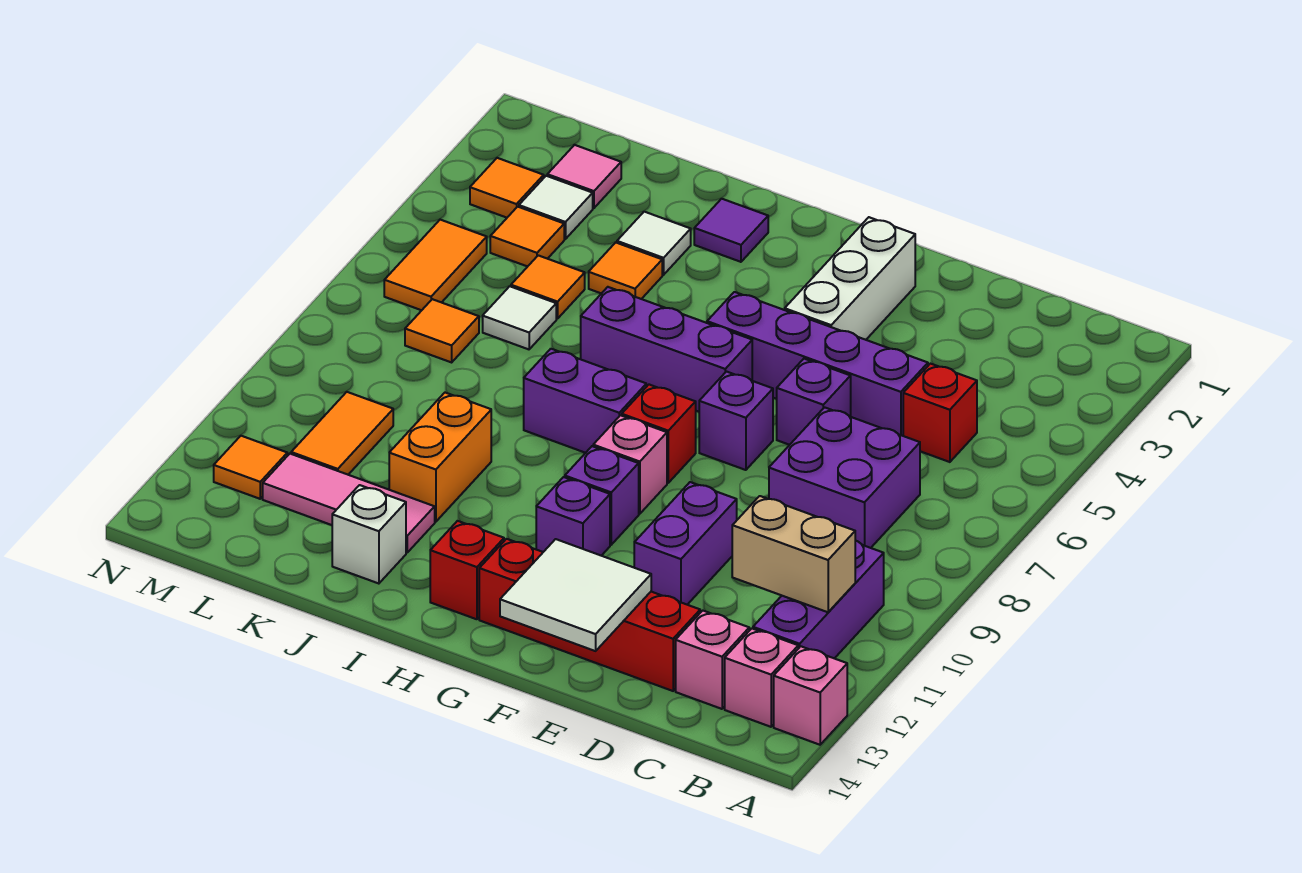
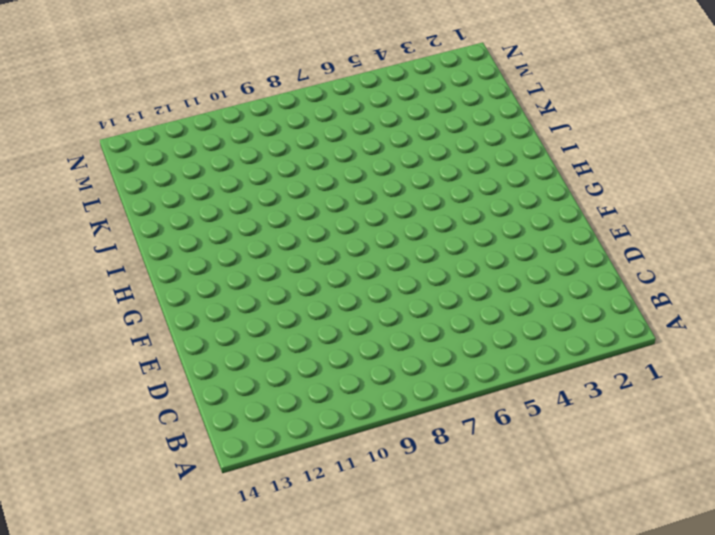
none -> pink brick A13 level 1
none -> purple brick B10:B12 level 1
none -> pink brick B13 level 1
none -> red brick C5 level 1

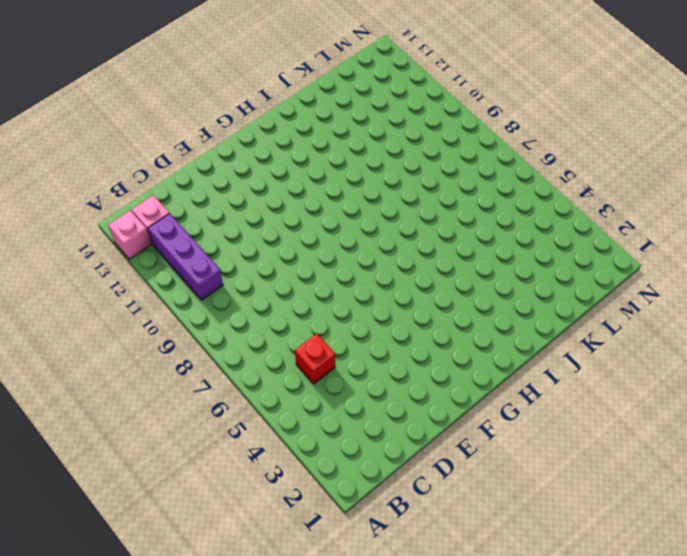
none -> purple brick C7:D8 level 1
none -> pink brick C13 level 1
none -> purple brick D5:G5 level 1
none -> red brick D13:G13 level 1

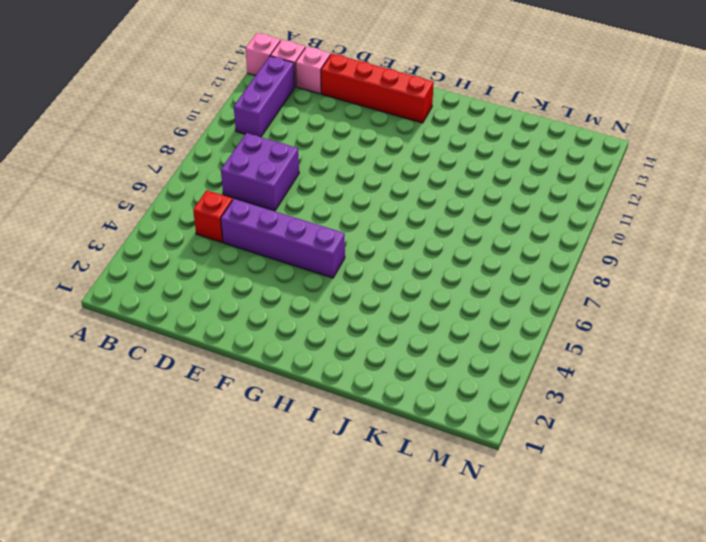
none -> purple brick E6 level 1
none -> purple brick E10:E11 level 1
none -> white brick F2:F4 level 1
none -> purple brick F7 level 1

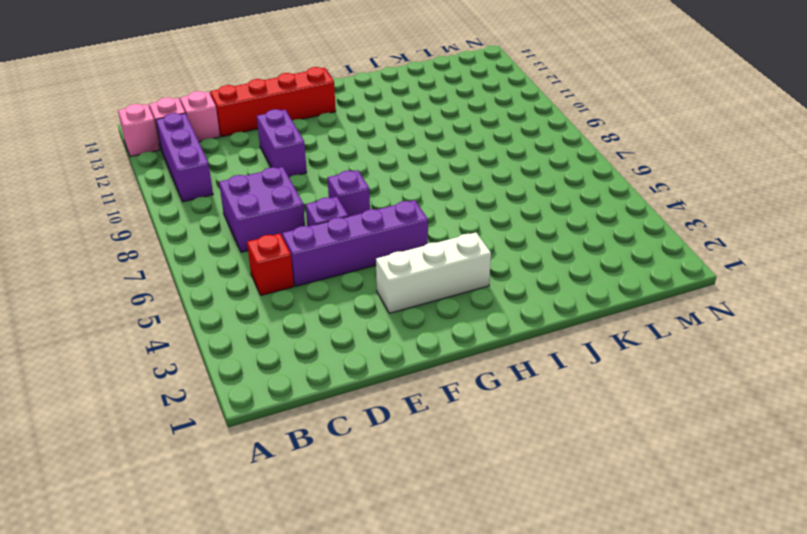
white brick F3:H3 level 1 -> white brick F2:F4 level 1
none -> purple brick G6:I6 level 1
none -> red brick G8 level 1
none -> pink brick G9 level 1
none -> purple brick G10 level 1

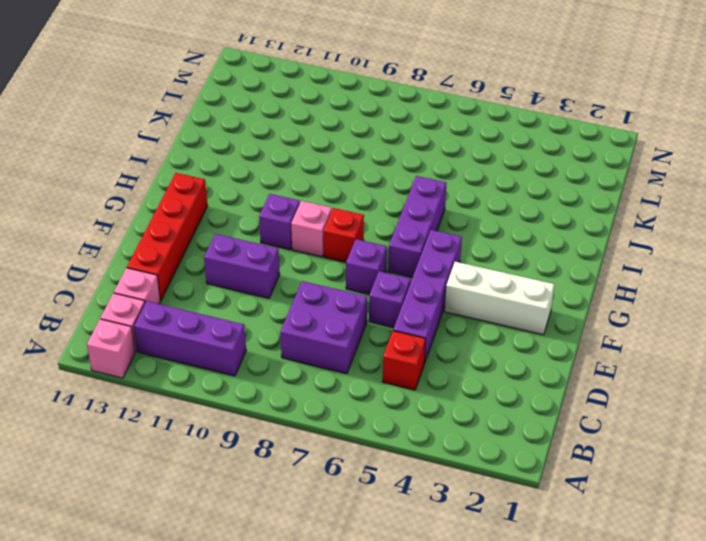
none -> purple brick G11 level 1
none -> purple brick H8:I8 level 1
none -> red brick H13 level 1
none -> purple tile I2 level 1

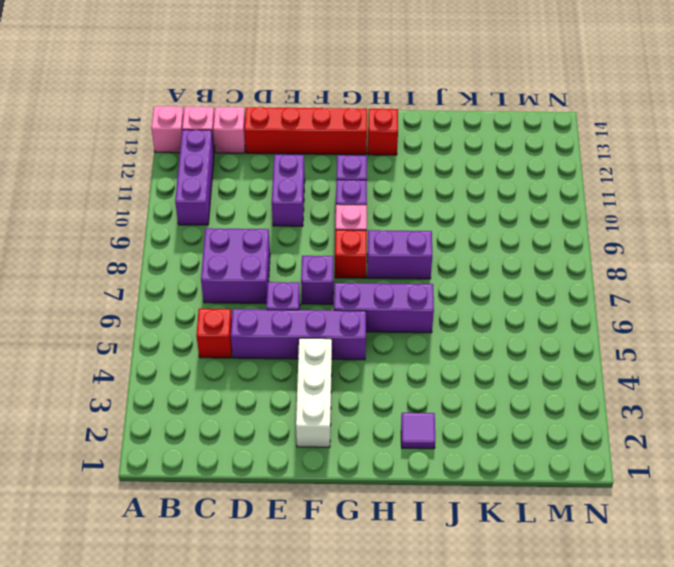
none -> white tile J3 level 1
none -> orange tile J4 level 1
none -> orange brick J10:J11 level 1
none -> pink tile J12:L12 level 1

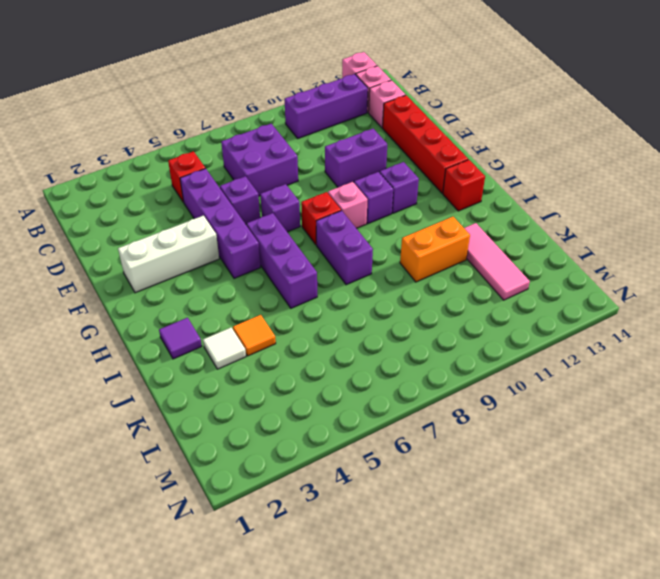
none -> white brick J13 level 1
none -> orange tile K5 level 1
none -> white tile K6 level 1
none -> pink tile L2 level 1

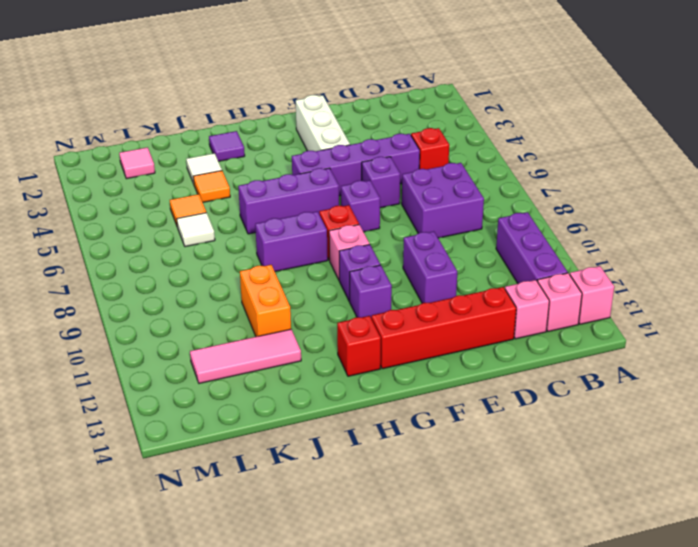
none -> white brick J13 level 1
none -> white tile L3 level 1
none -> orange tile L4 level 1
none -> orange tile L7 level 1

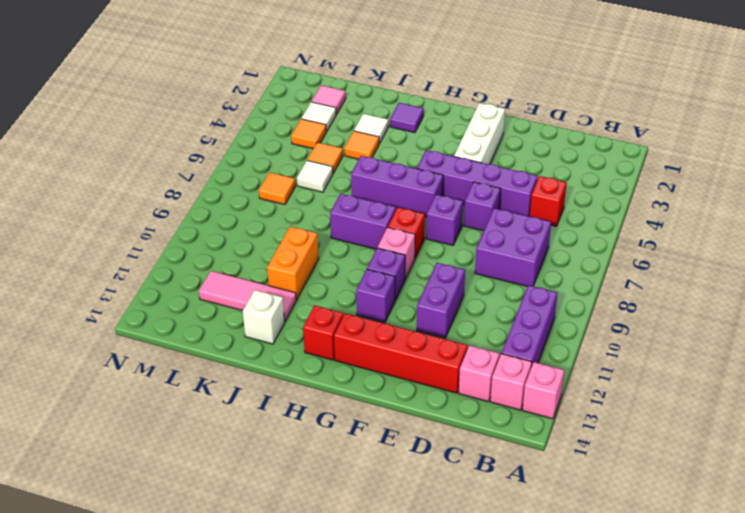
none -> orange tile L10:L11 level 1
none -> orange tile M3 level 1
none -> orange tile M5:M6 level 1
none -> orange tile M12 level 1

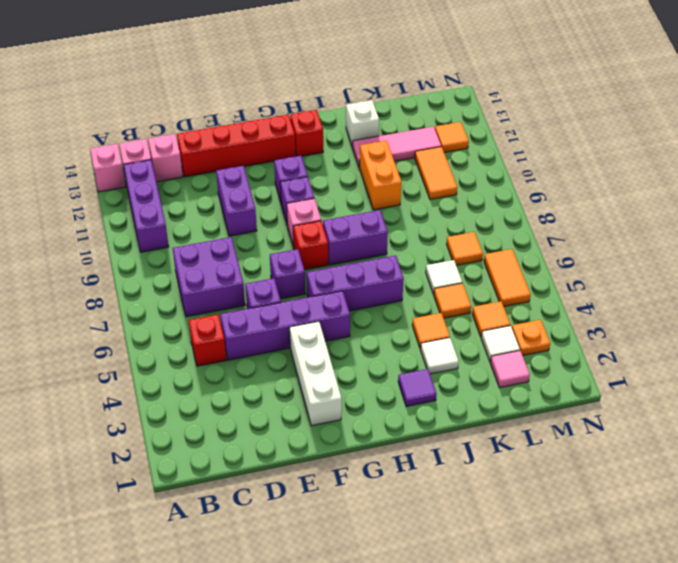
orange plate M3 level 1 -> orange tile M3 level 1
none -> tan brick B11:C11 level 2
none -> white tile E13:F14 level 2

